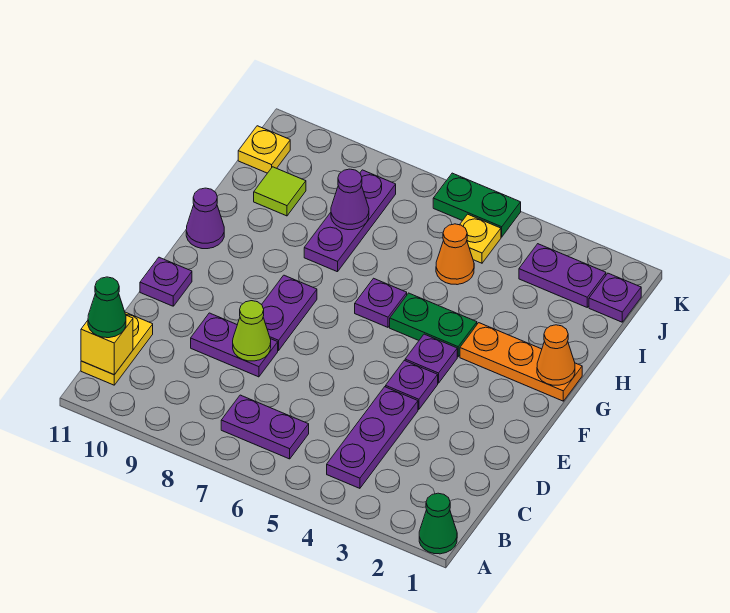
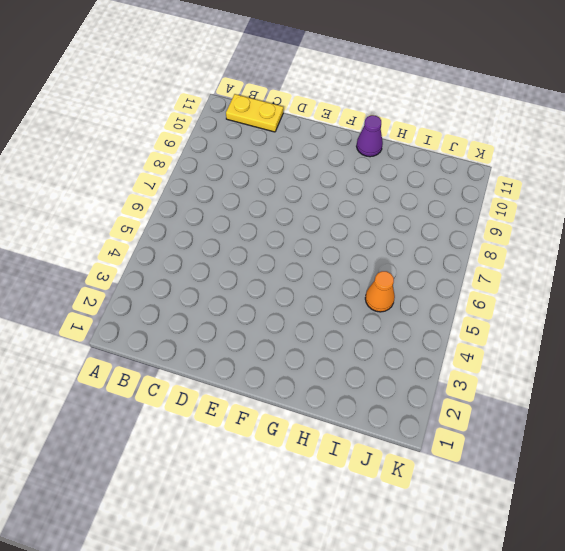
none -> green cone A1 level 1
none -> purple plate B4:D4 level 1
none -> purple plate B6:B7 level 1

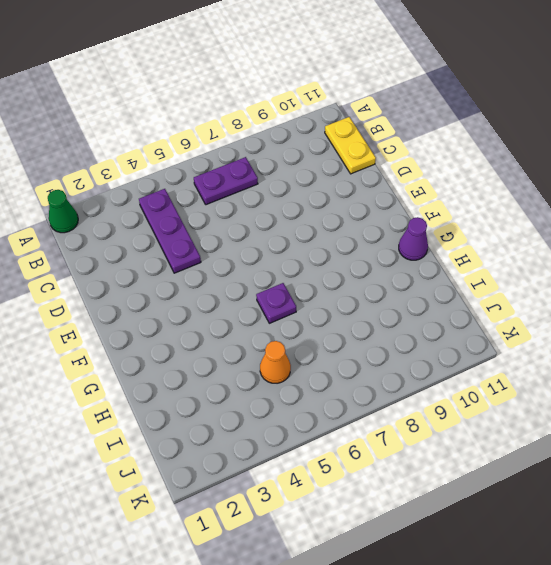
none -> purple plate D8:D9 level 1
none -> purple plate E4 level 1
none -> purple plate E8:F8 level 1

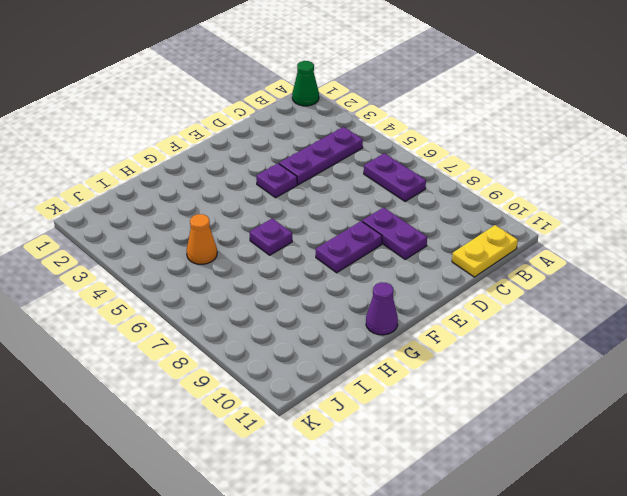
none -> purple plate E11 level 1
none -> purple plate F4 level 1
none -> orange plate G1:G3 level 1

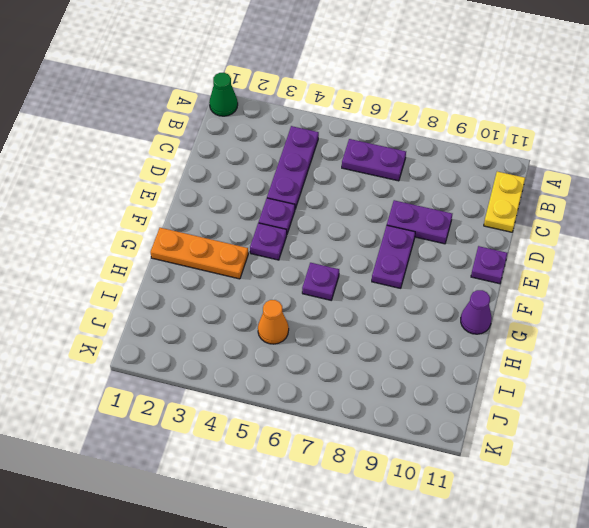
none -> green plate G4:G5 level 1
none -> purple plate H8:J8 level 1
none -> lime tile I10 level 1

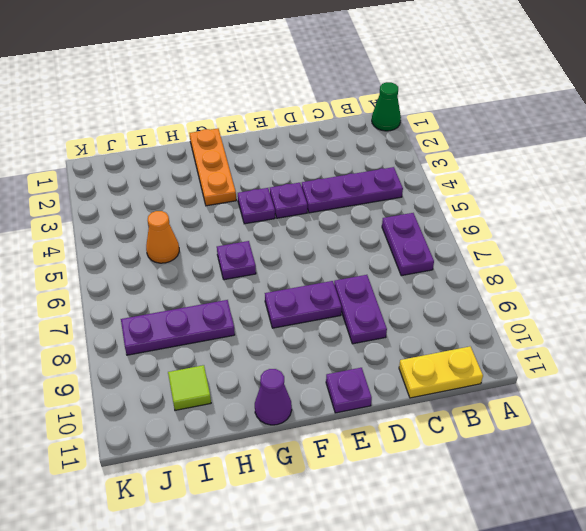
none -> green plate G4:G5 level 1
none -> purple plate J1 level 1
none -> purple plate J2:J3 level 1

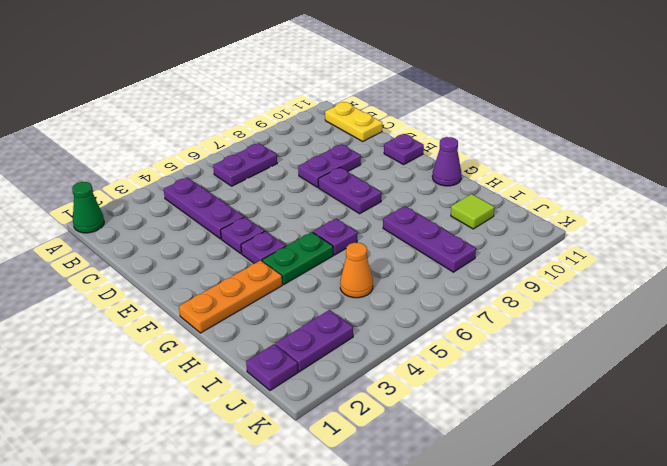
none -> yellow plate J5 level 1
none -> yellow plate J11 level 1
none -> green plate K5:K6 level 1

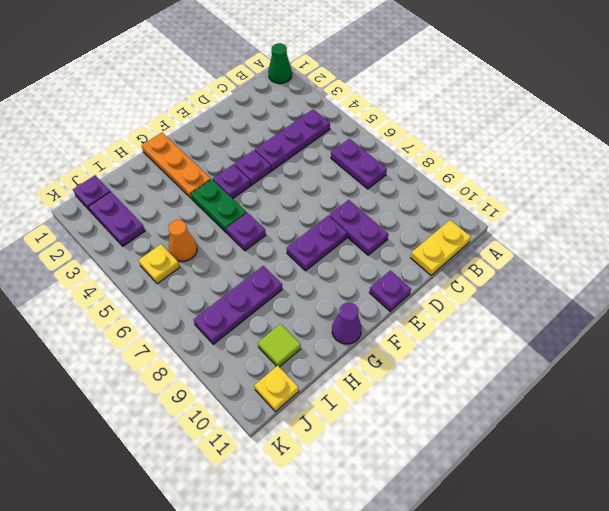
none -> green plate K5:K6 level 1
none -> yellow brick B11 level 2
none -> lime cone D8 level 2

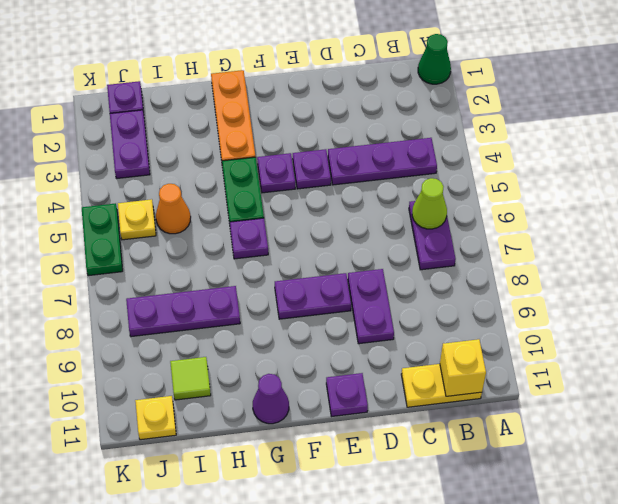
lime cone B6 level 2 -> lime cone D8 level 2
none -> orange cone G1 level 2
none -> purple cone I8 level 2
none -> green cone B11 level 3

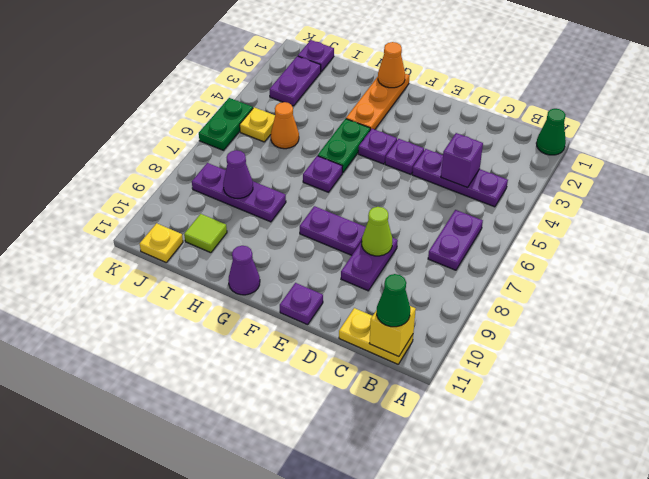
purple brick C4 level 2 -> none

